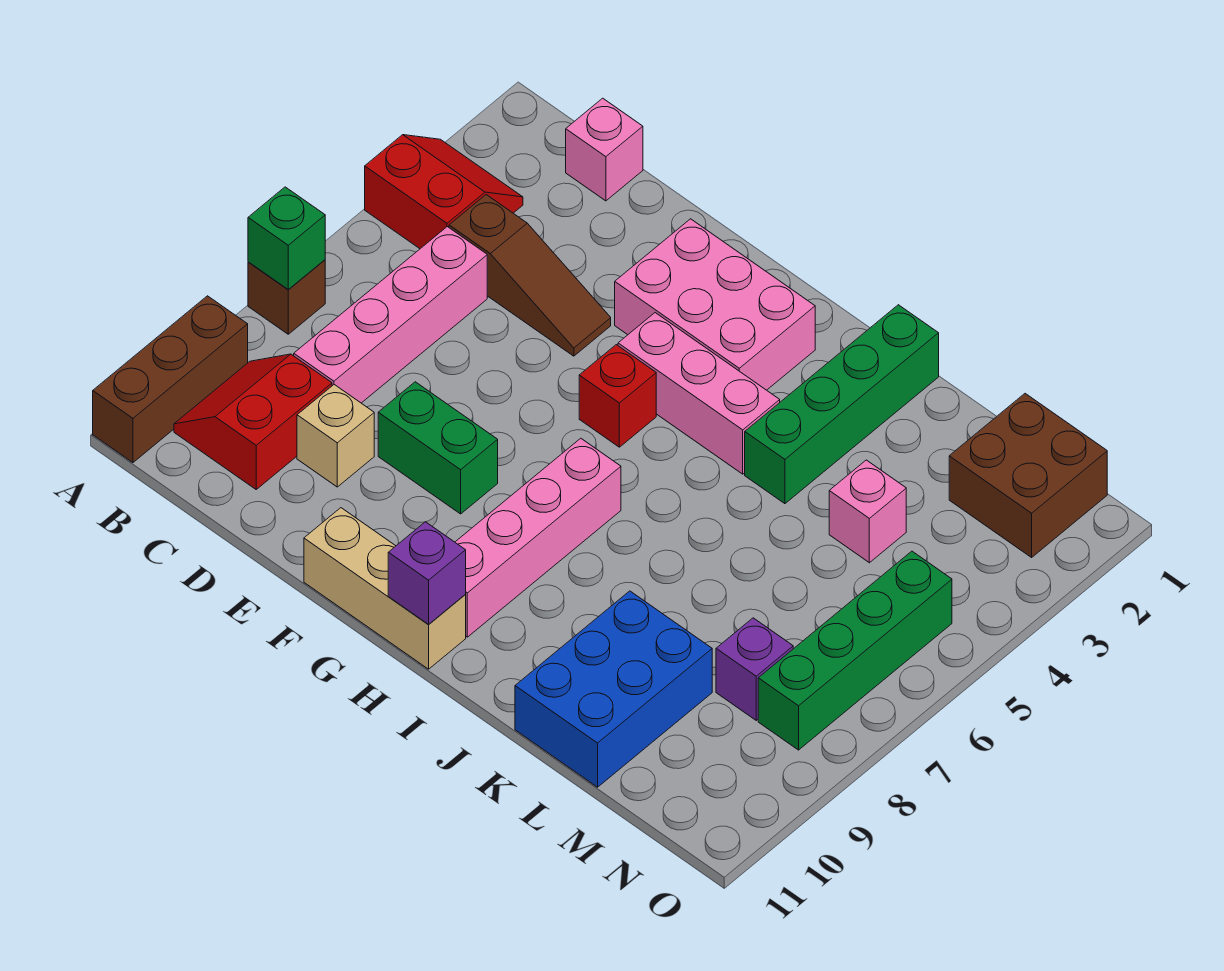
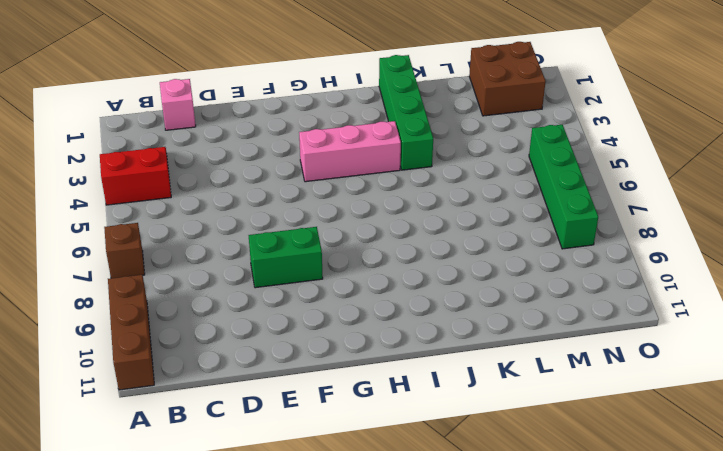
none -> red slope B9:C10 level 1 top C
none -> brown slope C4:E4 level 1 top C
none -> pink brick C5:C8 level 1

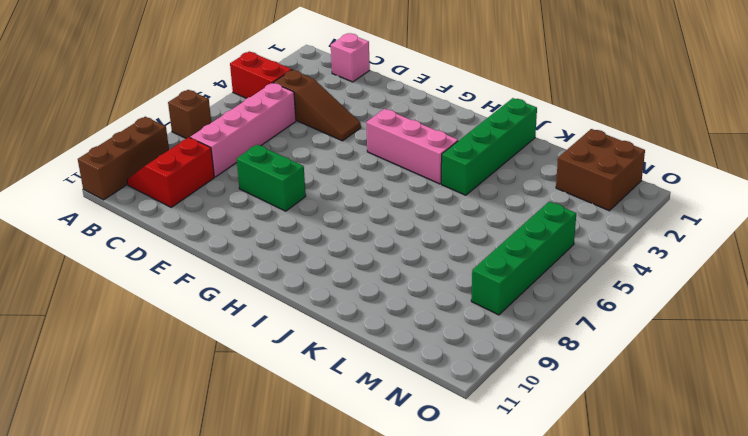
none -> tan brick D9 level 1
none -> pink brick F2:H3 level 1
none -> tan brick F11:H11 level 1

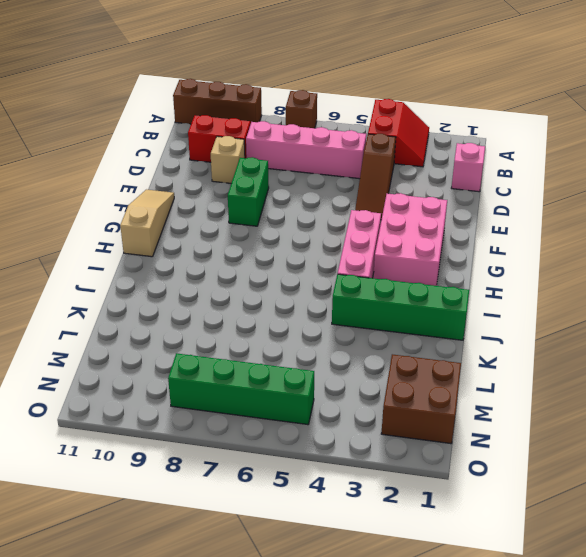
tan slope F11:H11 level 1 top H -> tan brick F11:H11 level 1
none -> red brick G5 level 1
none -> pink brick H7:H10 level 1
none -> blue brick K9:L11 level 1

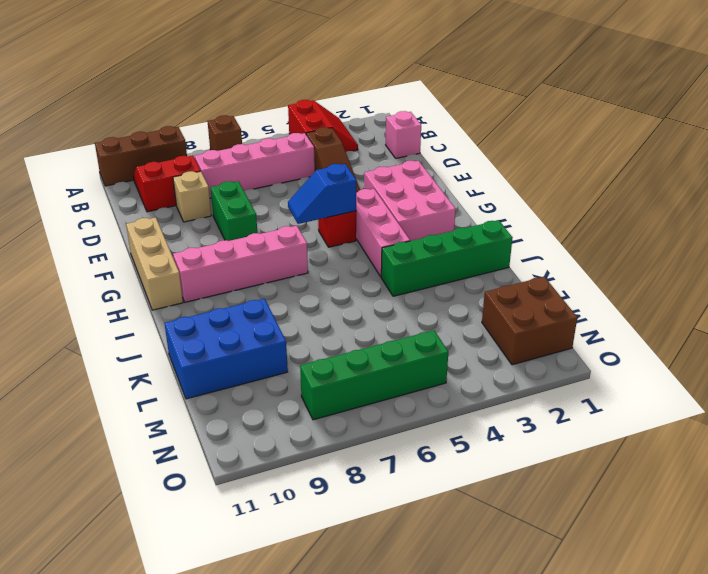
blue slope G5:G6 level 2 top 5 -> none
none -> pink brick L4 level 1
none -> purple brick M8 level 1
none -> green brick A7 level 2

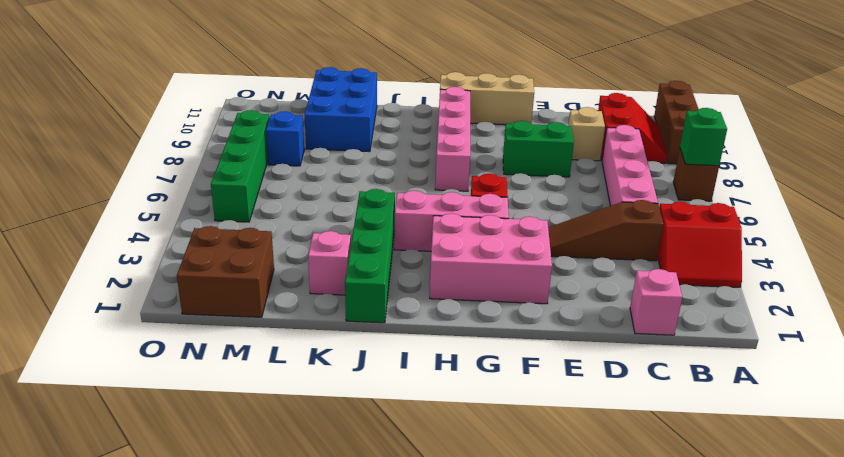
pink brick K2 level 1 -> pink brick L4 level 1
blue brick M8 level 1 -> purple brick M8 level 1
none -> purple brick H11 level 2

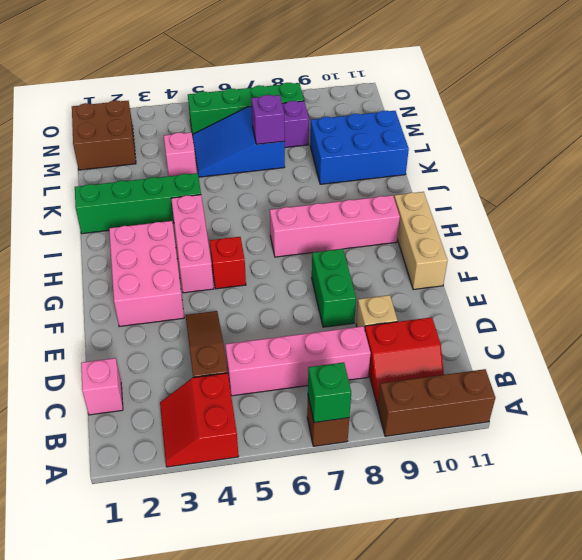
blue slope L5:M7 level 1 top 7 -> none
purple brick L7 level 2 -> purple brick H11 level 2

